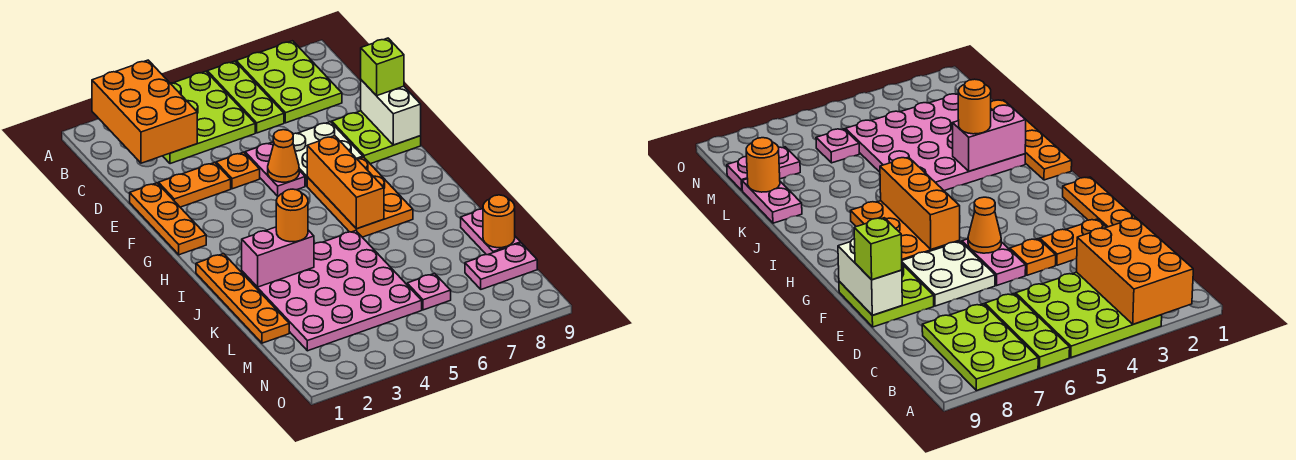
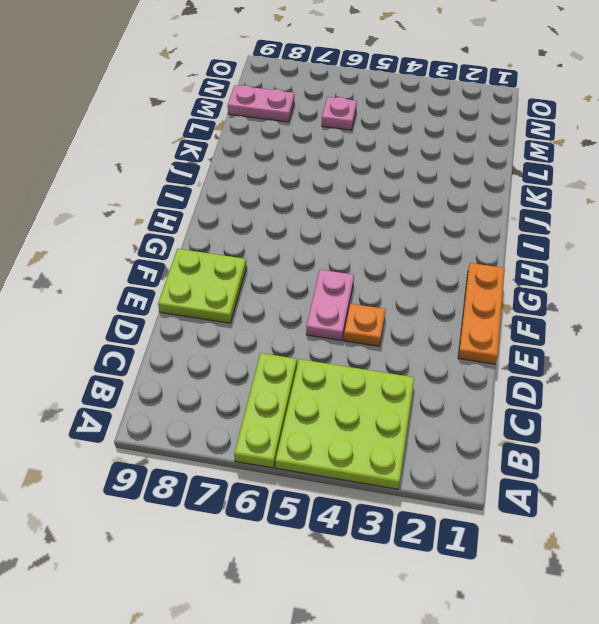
none -> lime plate A7:C8 level 1
none -> orange plate E2:E3 level 1
none -> white plate E6:F7 level 1

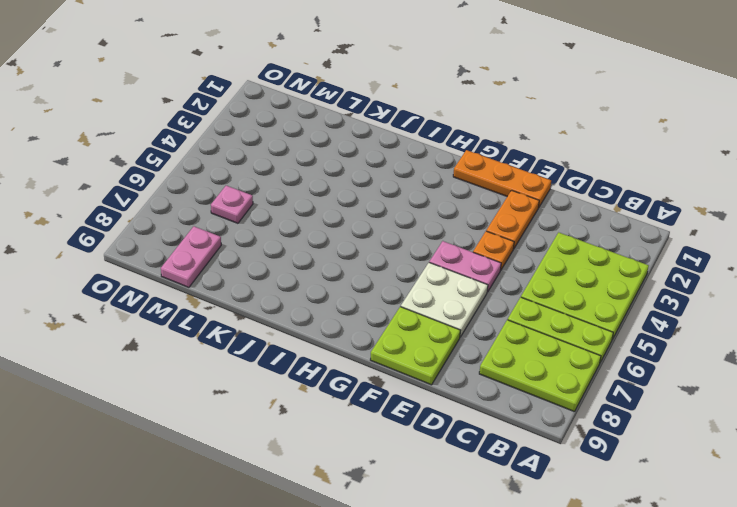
none -> orange plate G6:I7 level 1
none -> orange plate I1:L1 level 1
none -> pink plate J2:M5 level 1

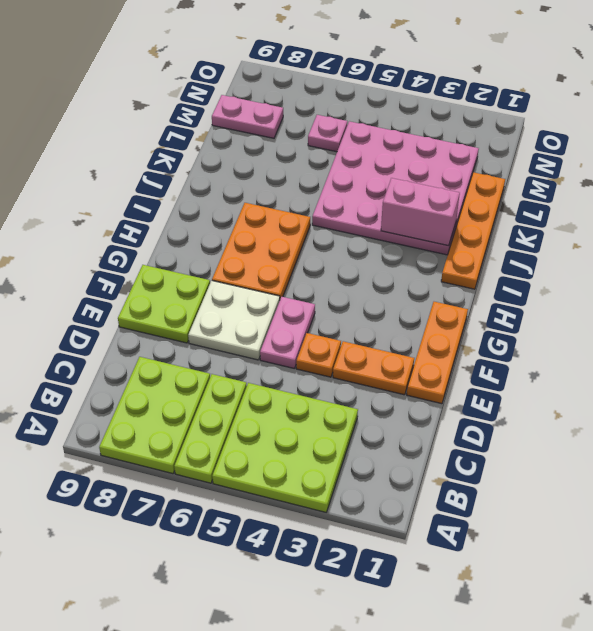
none -> pink plate K9:L9 level 1
none -> orange brick A2:C3 level 2
none -> white brick E9:F9 level 2

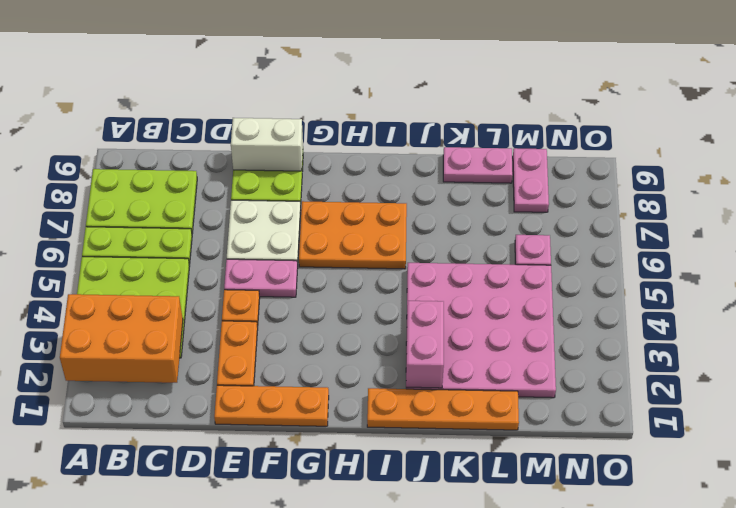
none -> orange cone F5 level 2
none -> orange brick G6:I6 level 2
none -> orange round brick L9 level 2

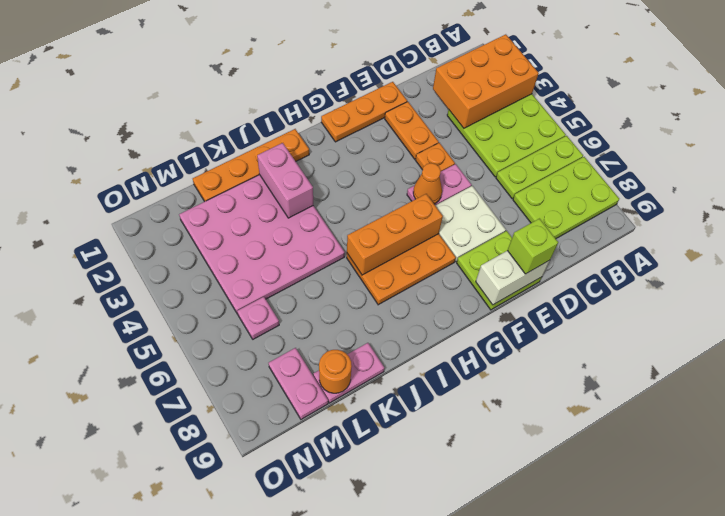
none -> orange round brick J3 level 3

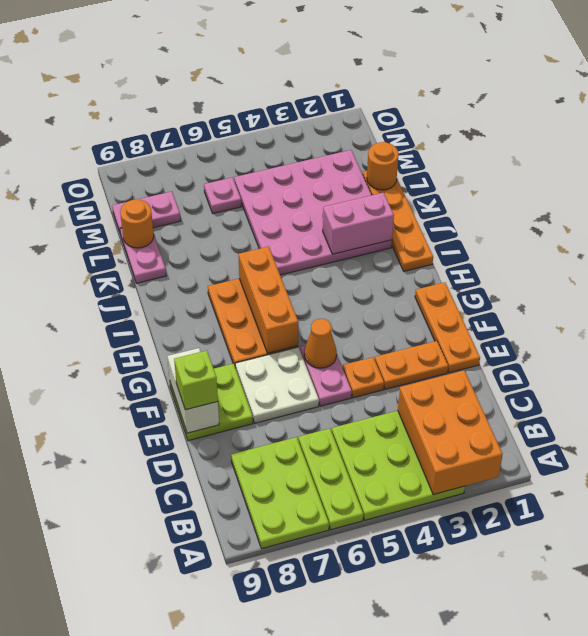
orange round brick L1 level 2 -> orange round brick J3 level 3

